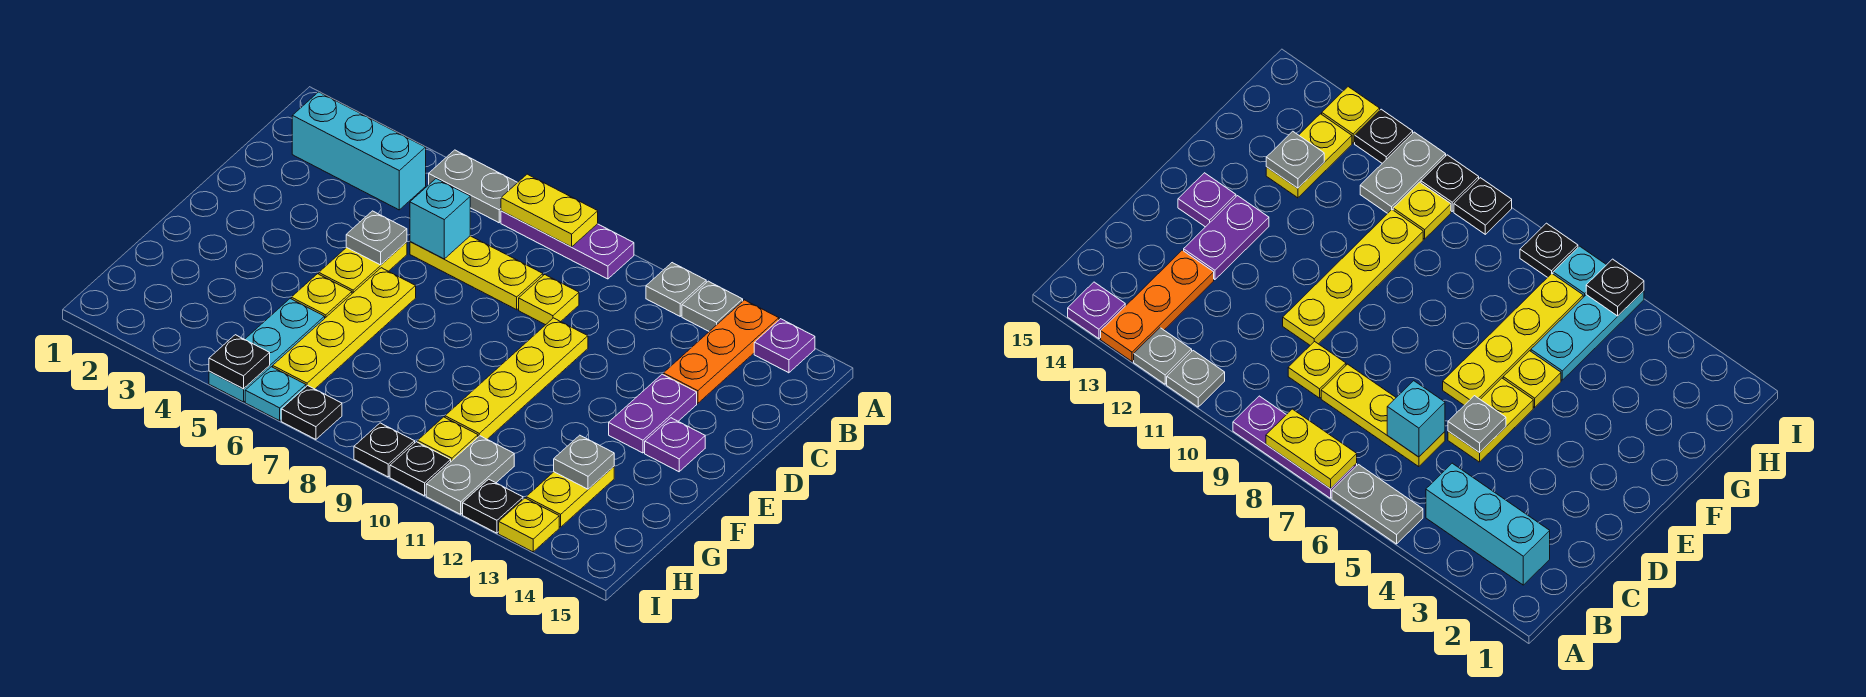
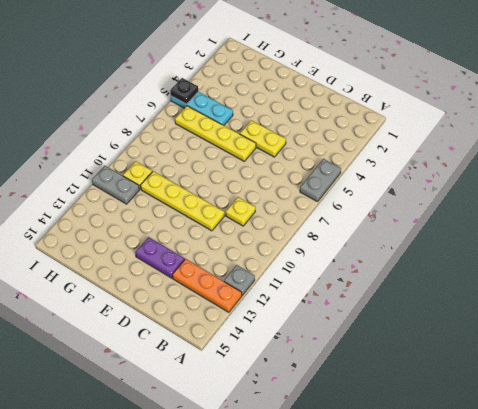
none -> purple plate A7:A9 level 1
none -> grey plate A11 level 1
none -> purple plate A14 level 1
none -> cyan brick B2:B4 level 1

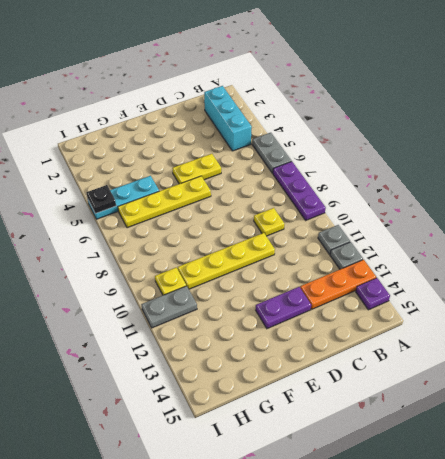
none -> yellow plate C6:C8 level 1
none -> purple plate E14 level 1
none -> yellow plate F5 level 1
none -> yellow plate G13:H13 level 1

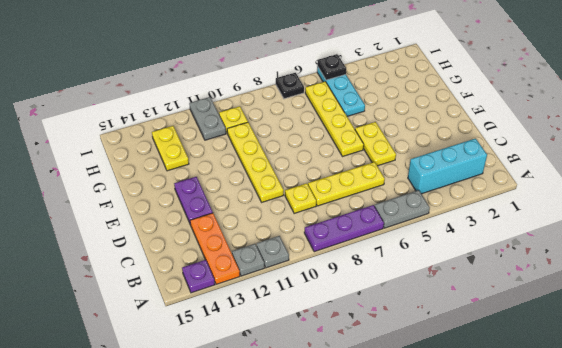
none -> purple plate E14 level 1
none -> yellow plate F5 level 1
none -> cyan plate I6 level 1
none -> black plate I9 level 1

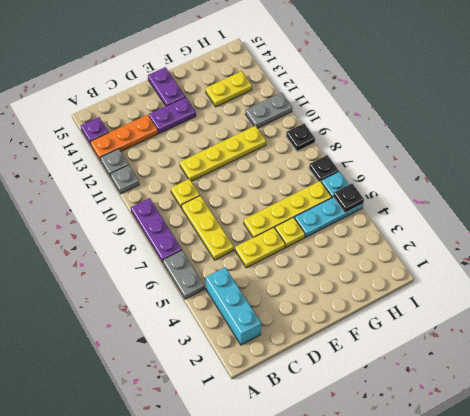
purple plate E14:E15 level 1 -> purple plate E14 level 1
none -> yellow plate H10 level 1
none -> black plate I10 level 1
none -> black plate I12 level 1
none -> yellow plate I13 level 1

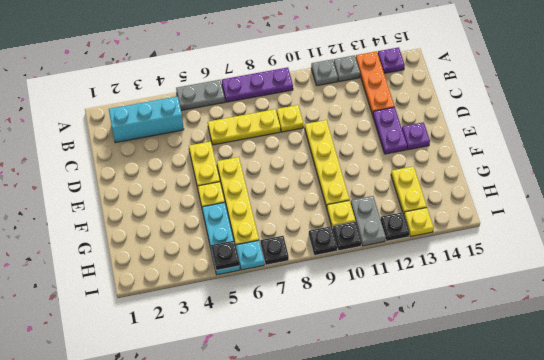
none -> yellow plate A7:A8 level 2
none -> cyan brick C6 level 2
none -> grey plate D5 level 2
none -> grey plate G13 level 2

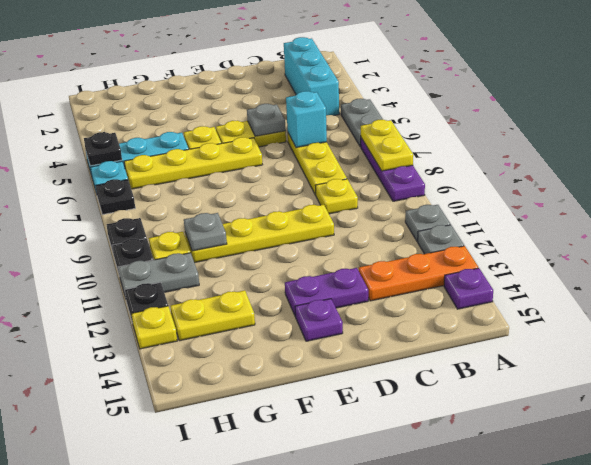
grey plate G10 level 2 -> grey plate G13 level 2

